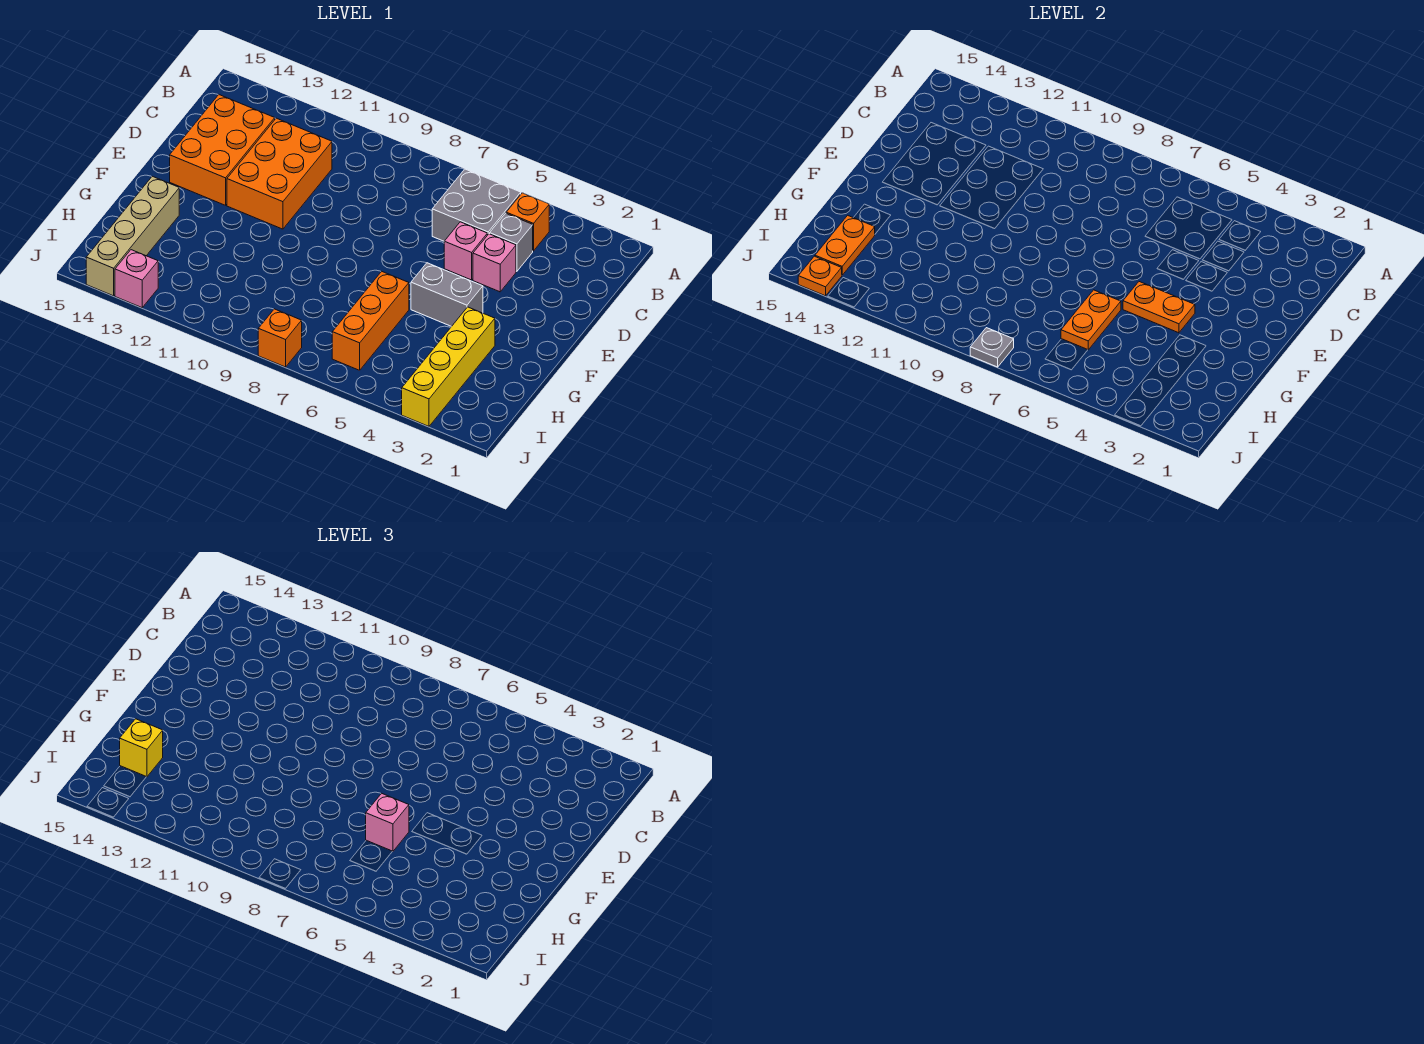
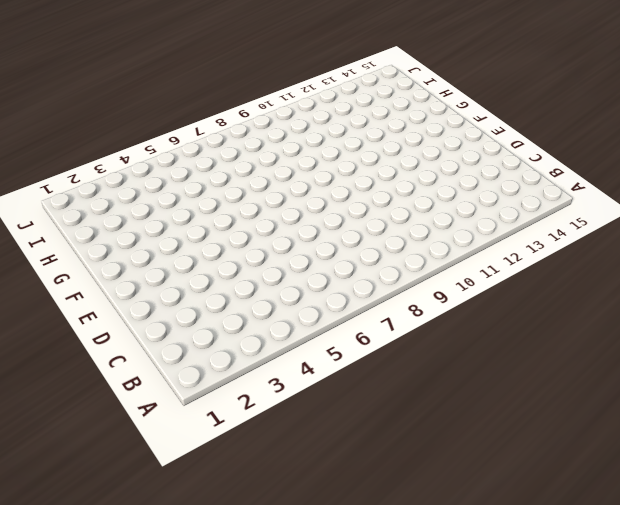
none -> orange brick B4 level 1
none -> grey brick B5:C6 level 1
none -> grey brick C4 level 1

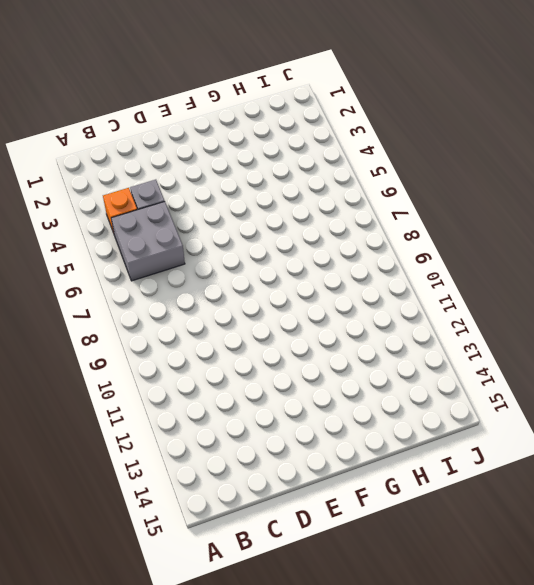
none -> orange brick C11:E12 level 1
none -> orange brick C13:E14 level 1
none -> pink brick D4 level 1

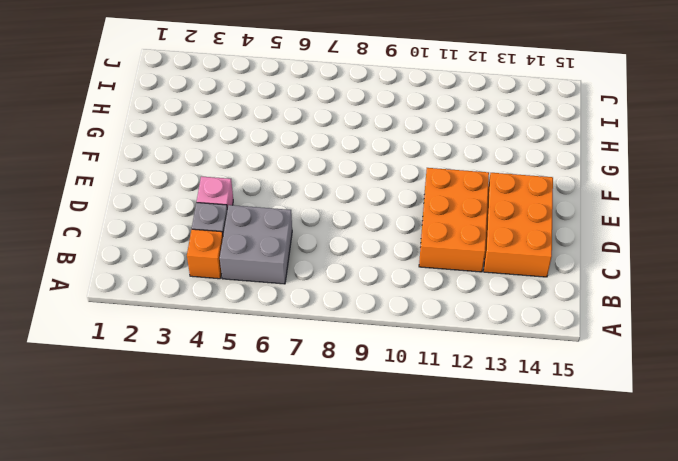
none -> pink brick D5 level 1
none -> grey brick F4:F5 level 1
none -> yellow brick G3:J3 level 1

